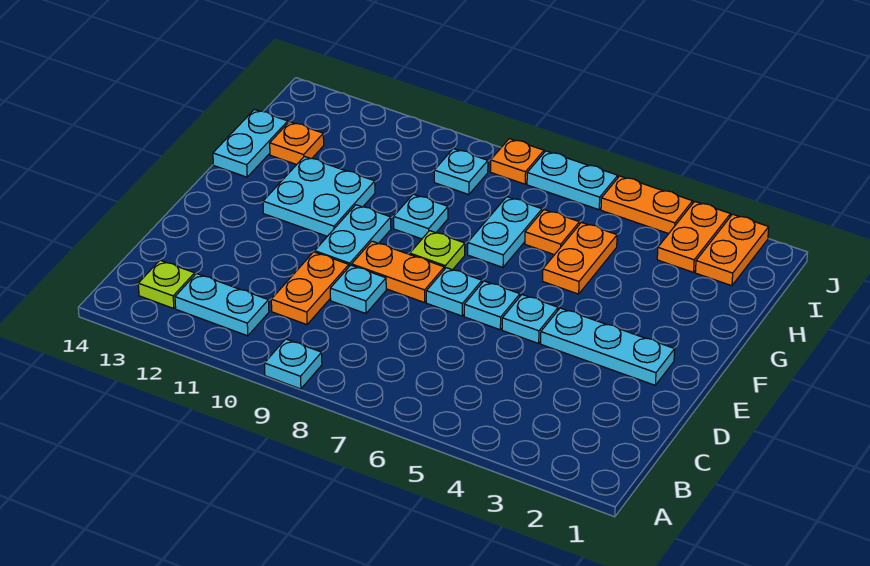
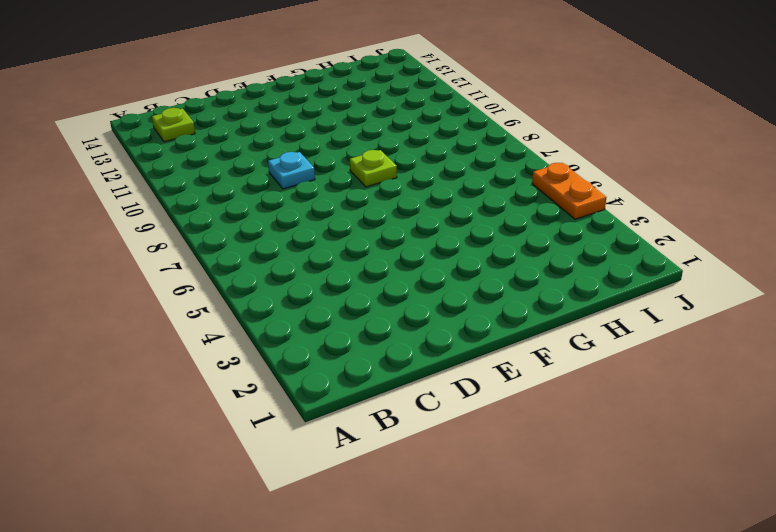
none -> cyan plate A9 level 1
none -> cyan plate B11:B12 level 1
none -> orange plate C10:D10 level 1

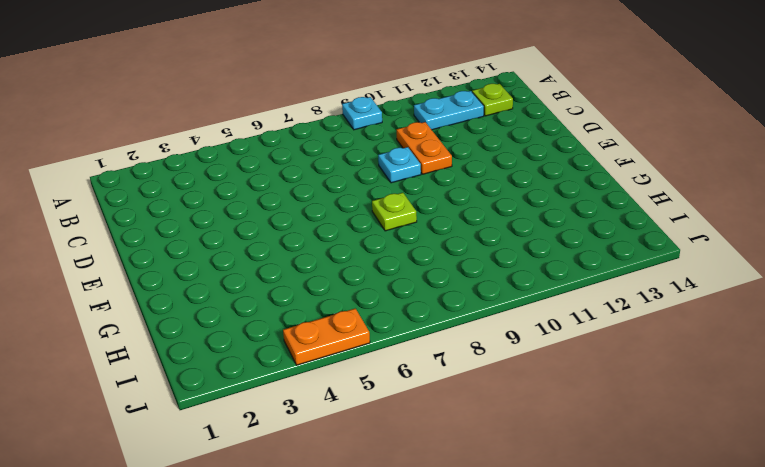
none -> cyan plate E2:E4 level 1
none -> cyan plate E5 level 1
none -> cyan plate E6 level 1

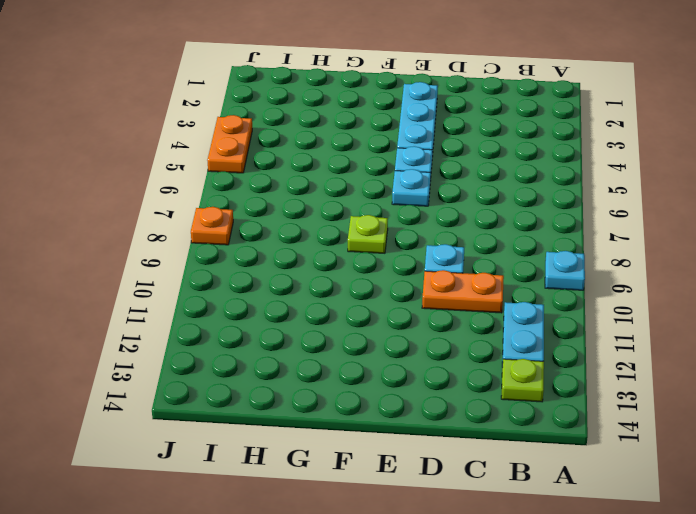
none -> cyan plate E7 level 1
none -> orange plate E8:E9 level 1
none -> cyan plate E10:F10 level 1

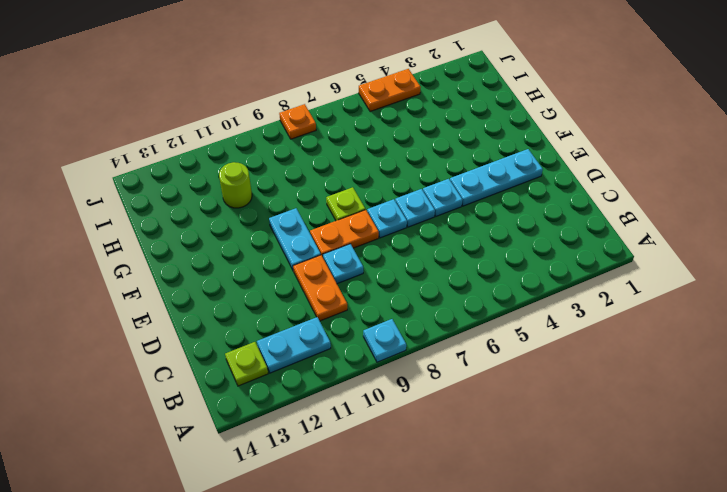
lime round brick H11 level 1 -> none
none -> cyan plate F11:G12 level 1
none -> orange plate G5:H5 level 1
none -> cyan plate G7:H7 level 1

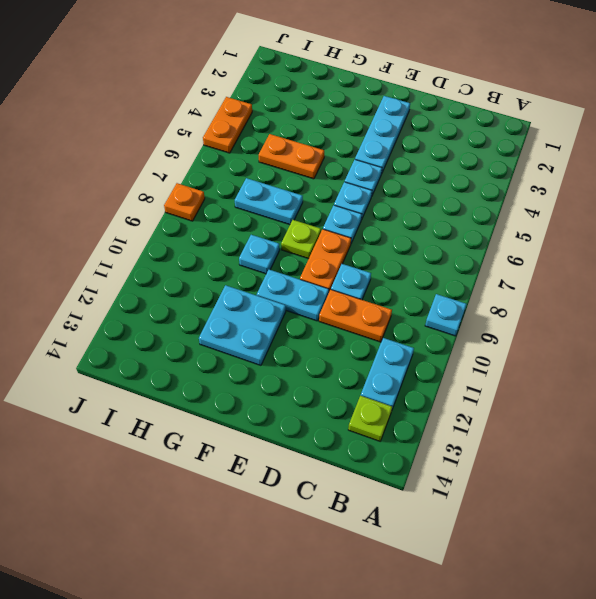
none -> cyan plate G14:H14 level 1
none -> orange plate H6 level 1
none -> orange plate H13 level 1

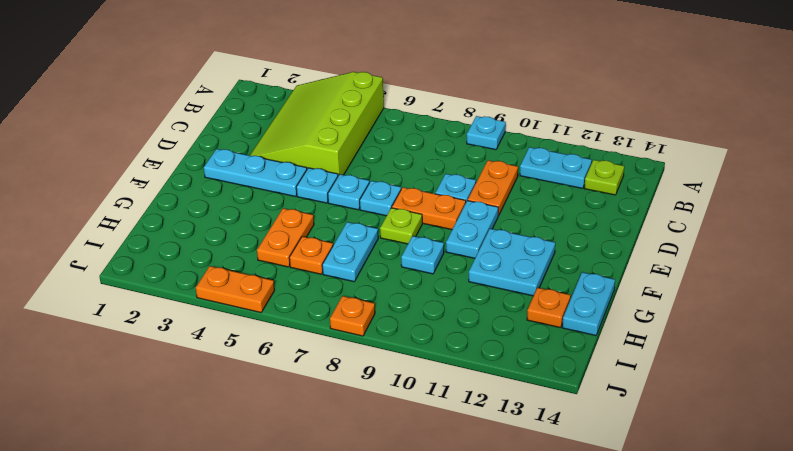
lime slope A3:D5 level 1 top 5 -> none
none -> orange plate I2:J2 level 1
none -> orange plate I3:J3 level 1
none -> cyan plate I9 level 1

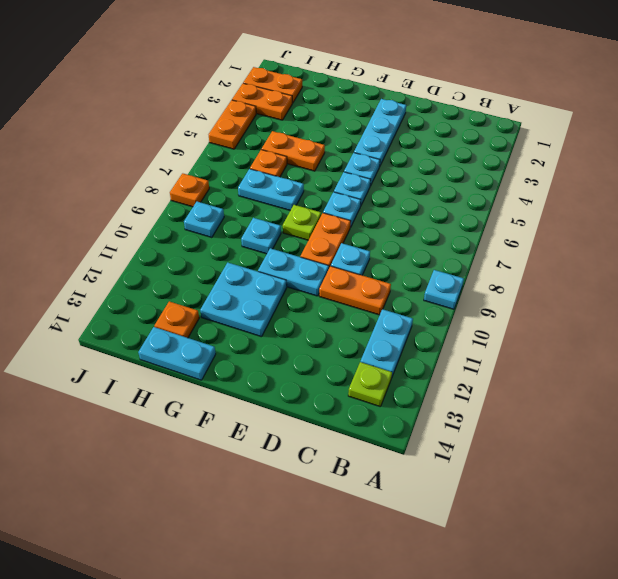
none -> cyan plate J6:J7 level 1

